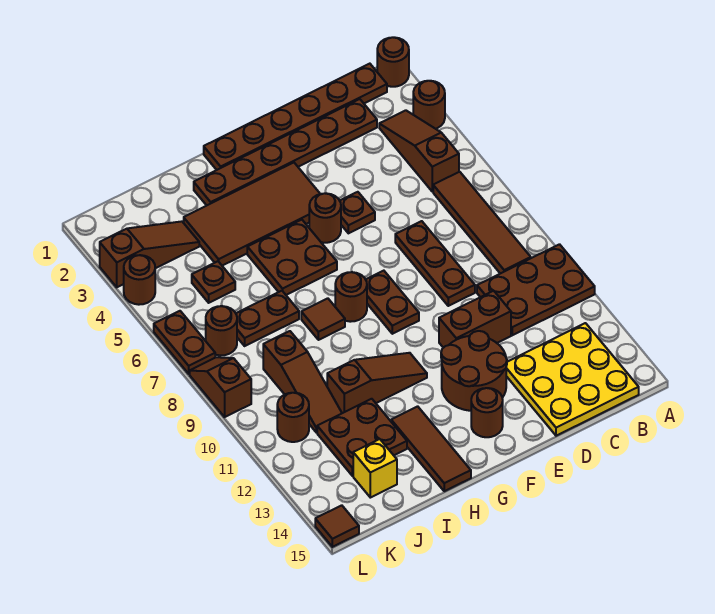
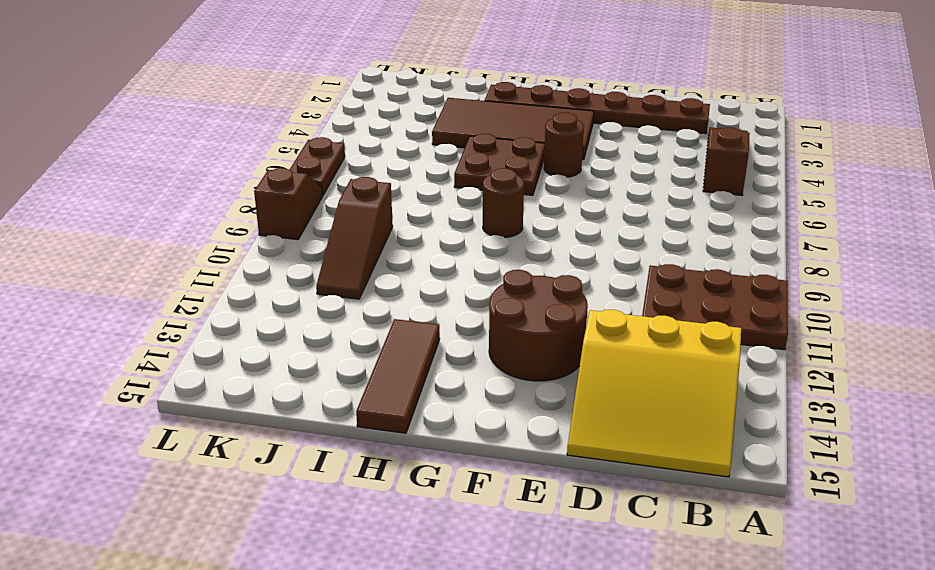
yellow slope B13:D15 level 1 top 13 -> yellow plate B13:D15 level 1
none -> brown round brick A1 level 1
none -> brown round brick A3 level 1
none -> brown plate B1:G1 level 1
none -> brown tile B6:B9 level 1

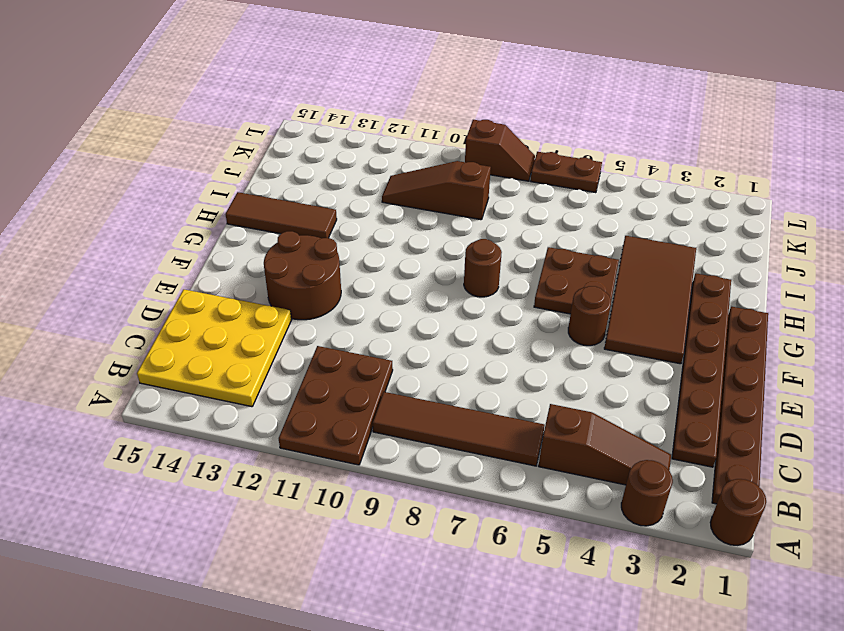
none -> brown plate D7:D9 level 1
none -> brown brick D11:E11 level 1
none -> brown plate E5 level 1
none -> brown plate F8:F9 level 1

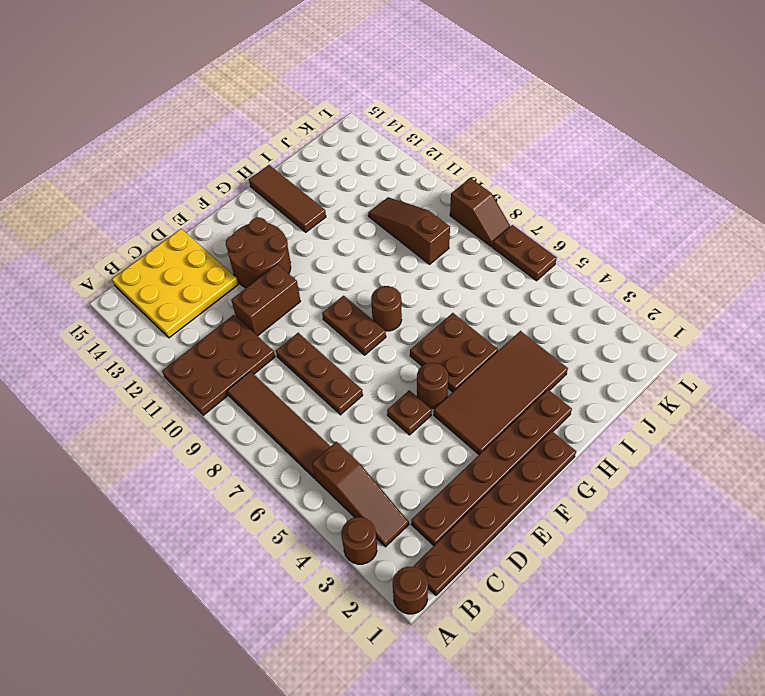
none -> brown round brick F14 level 1
none -> brown slope G11:I11 level 1 top I
none -> brown tile H8 level 1
none -> brown plate I7:J7 level 1

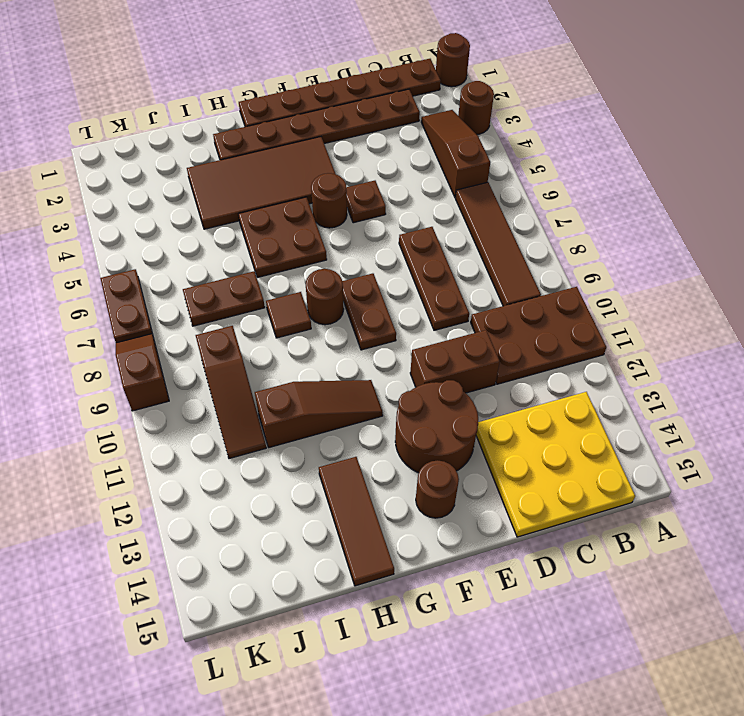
none -> brown plate I12:J13 level 1
none -> brown slope J3:L3 level 1 top L
none -> brown plate J5 level 1
none -> yellow brick J14 level 1

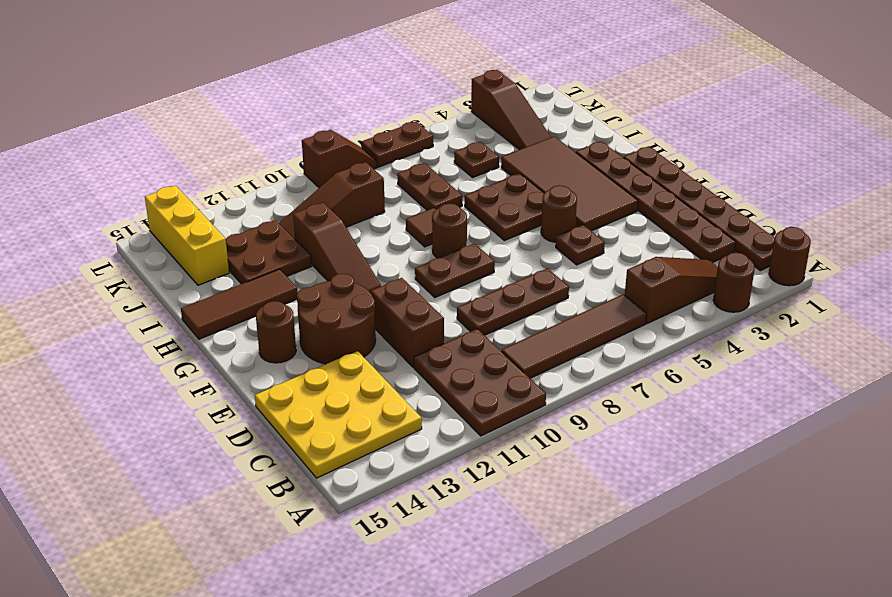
yellow brick J14:L14 level 1 -> yellow brick J14 level 1
none -> brown round brick K7 level 1
none -> brown round brick K11 level 1
none -> brown round brick L4 level 1
none -> brown tile L15 level 1

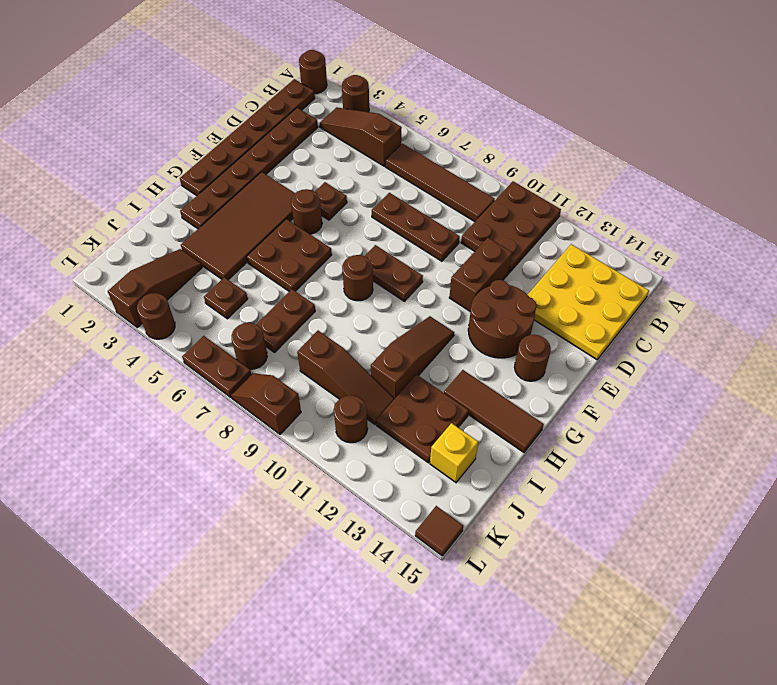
none -> brown tile H8 level 1

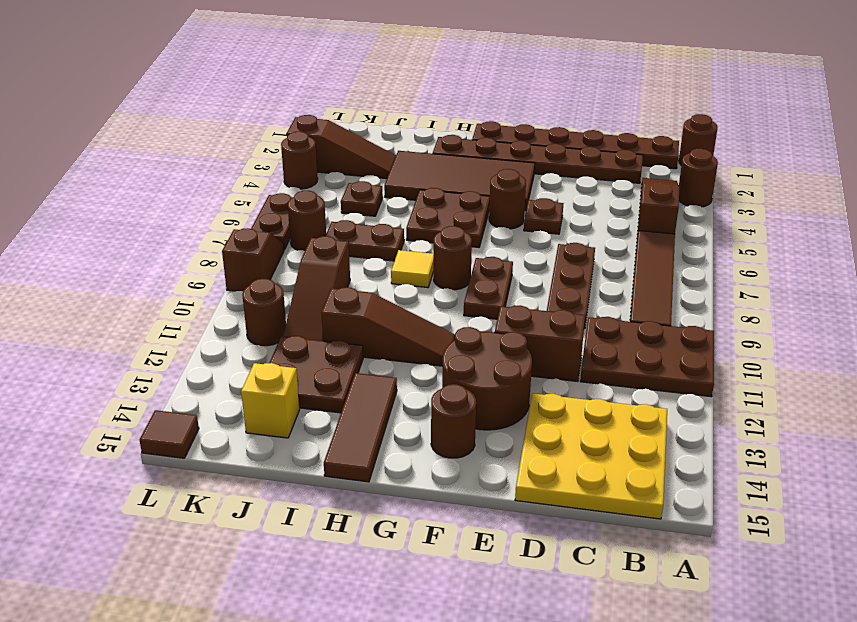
yellow tile H8 level 1 -> brown tile H8 level 1

